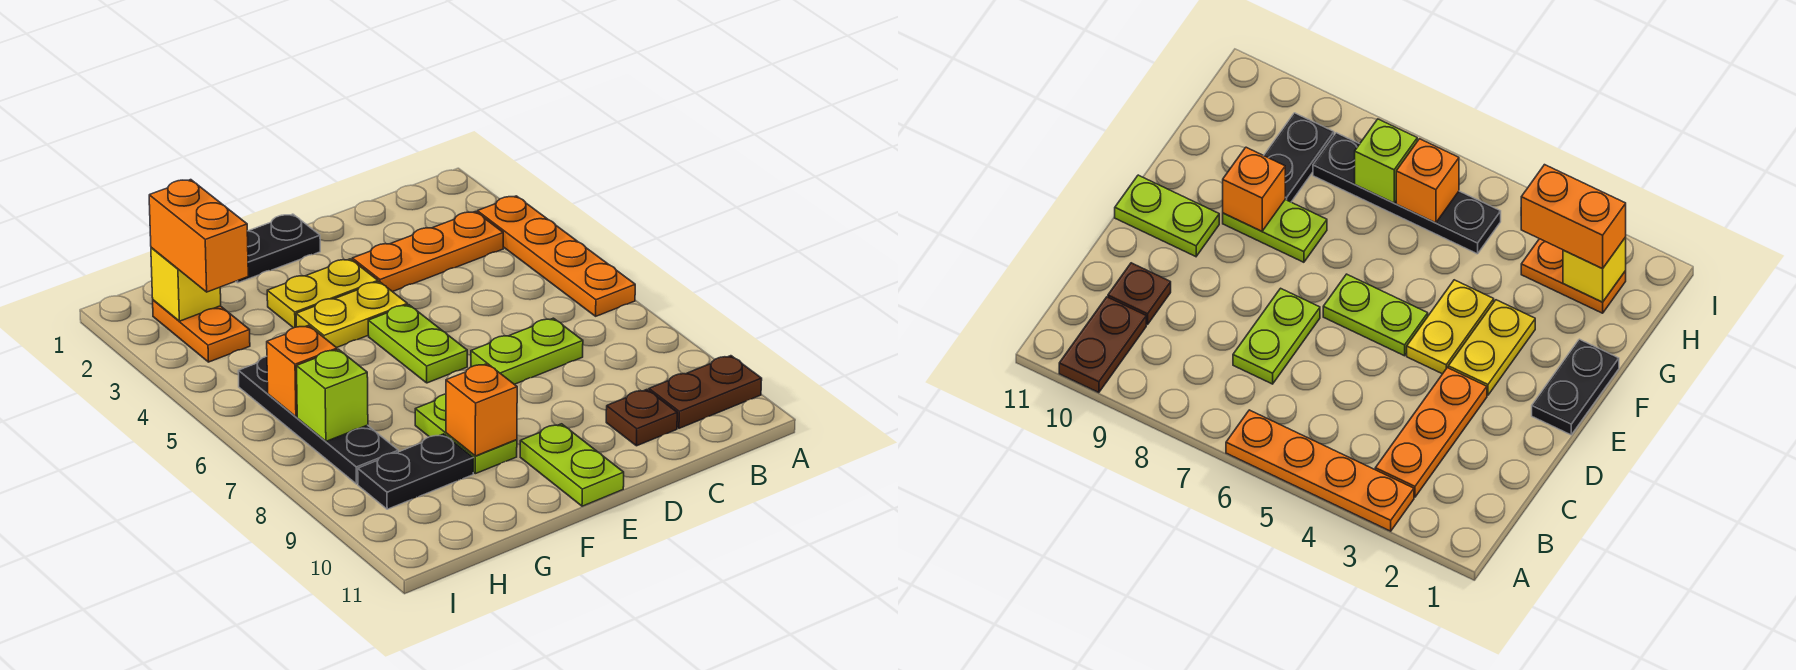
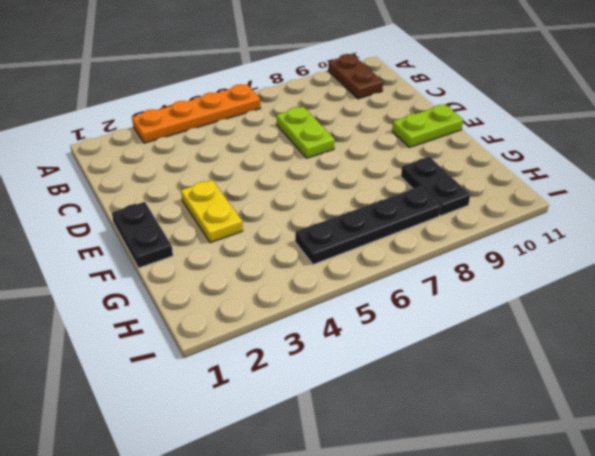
none -> orange plate B3:D3 level 1
none -> brown plate C10 level 1
none -> yellow plate E4:F4 level 1

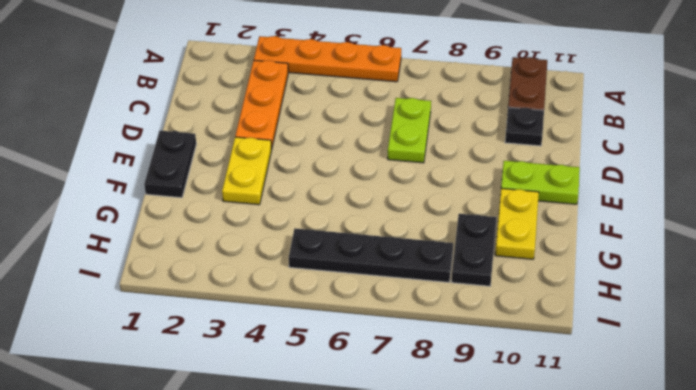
black plate C10 level 1 -> brown plate C10 level 1
yellow plate F10:G10 level 1 -> yellow plate E4:F4 level 1
none -> lime plate E5:E6 level 1
none -> lime plate F8:F9 level 1
none -> orange plate H2:H3 level 1

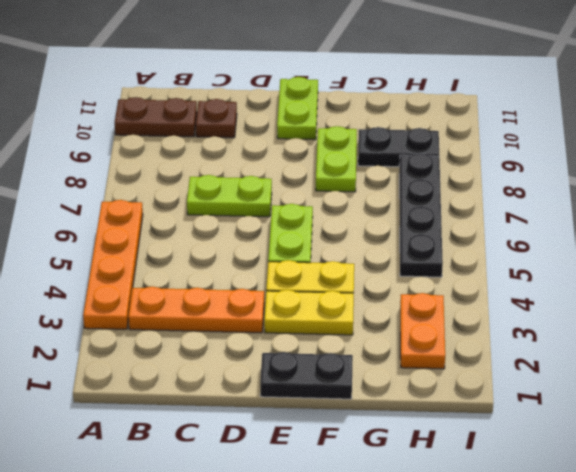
none -> orange brick F9 level 2
none -> yellow brick H2 level 2
none -> orange brick H6 level 2

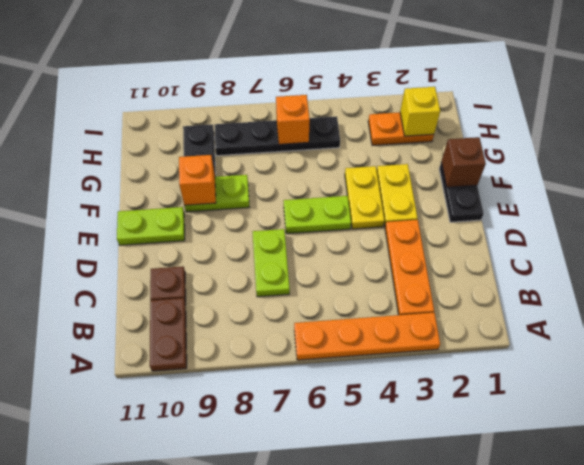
brown brick F1 level 2 -> none
none -> lime brick H7 level 2
none -> orange brick H2:H3 level 3

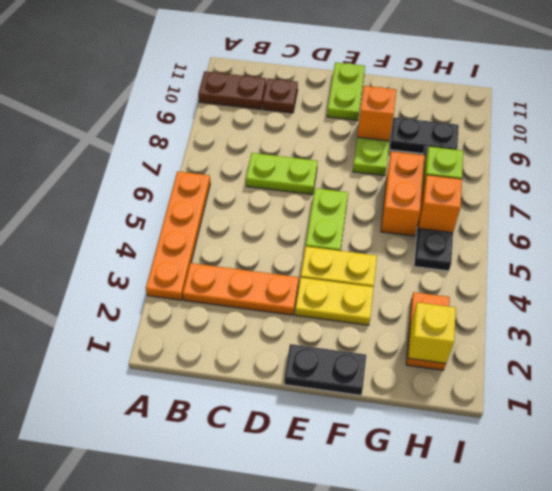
orange brick G6:G7 level 1 -> orange brick H2:H3 level 3

